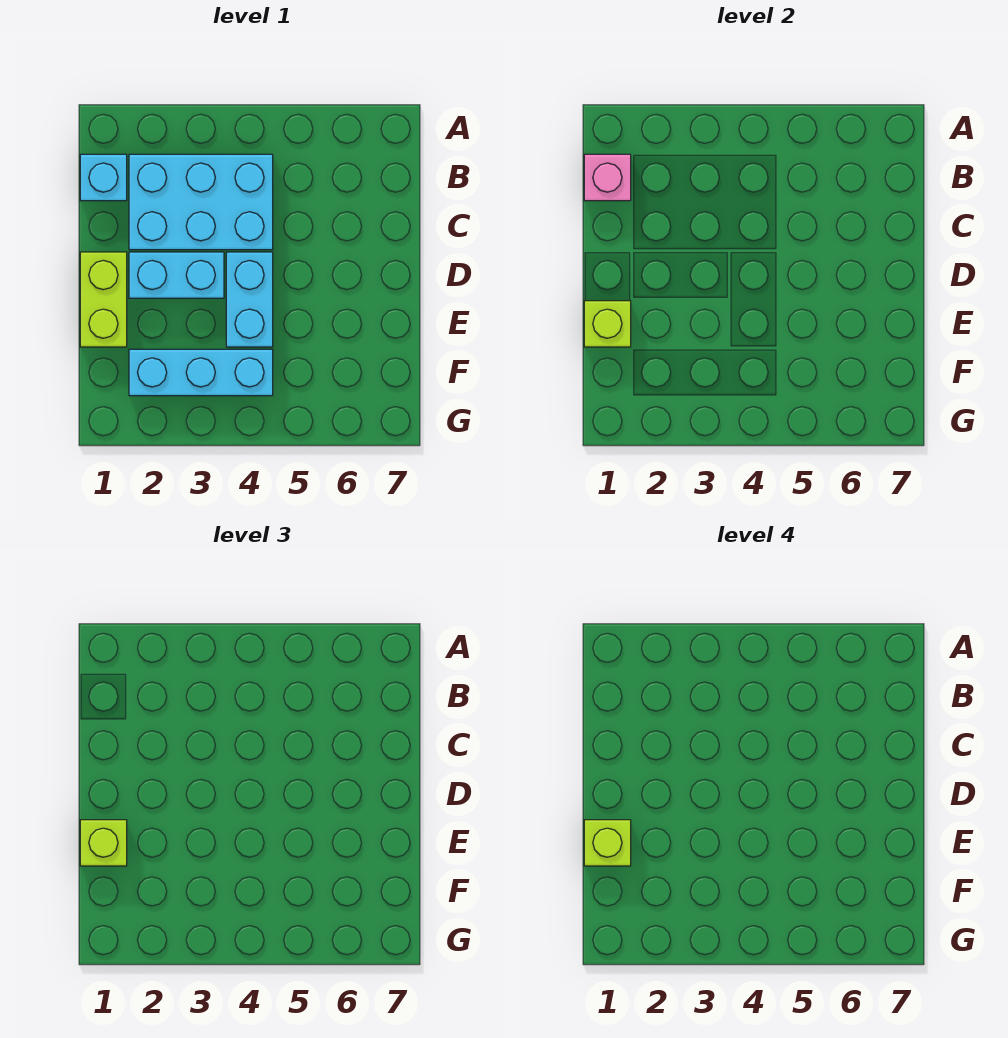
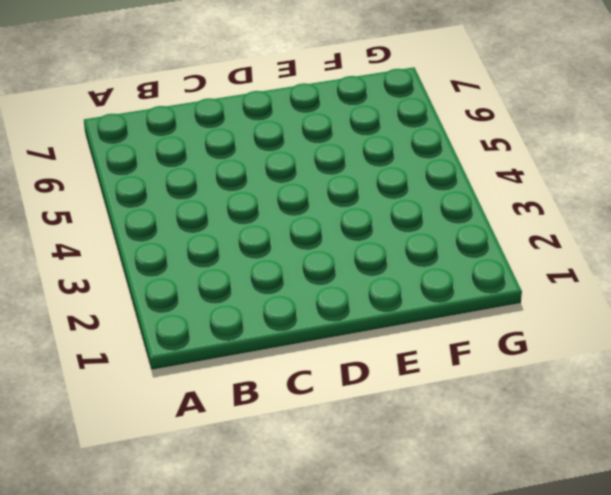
none -> cyan brick B1 level 1
none -> cyan brick B2:C4 level 1

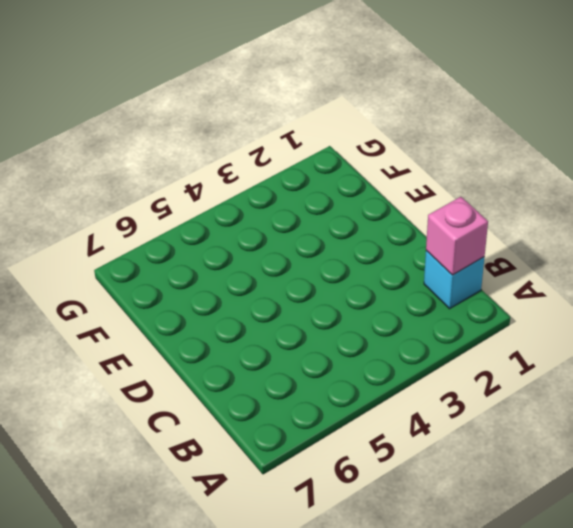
none -> cyan brick B2:C4 level 1
none -> lime brick D1:E1 level 1

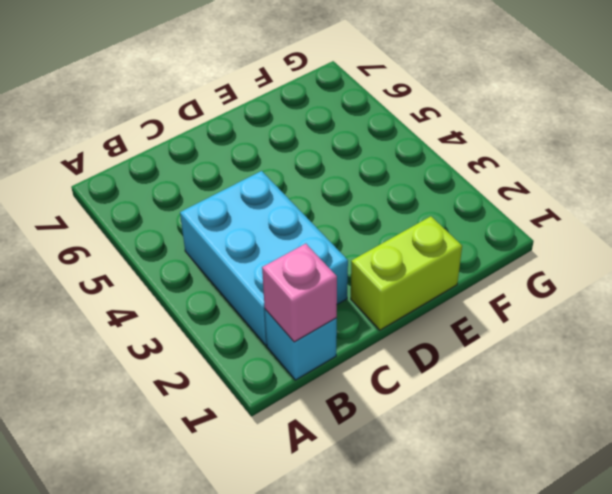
none -> cyan brick D2:D3 level 1
none -> cyan brick D4:E4 level 1

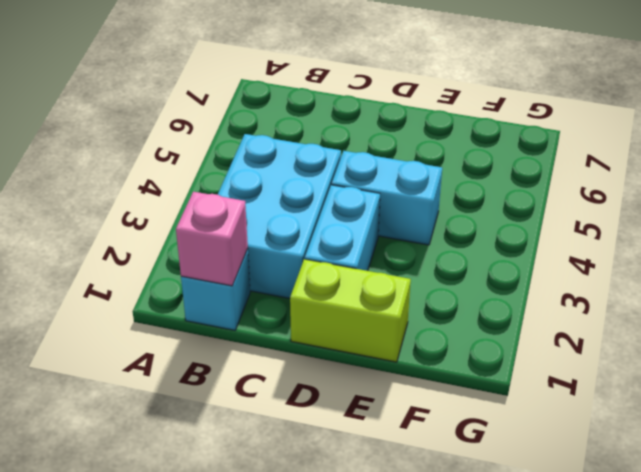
none -> cyan brick F2:F4 level 1
none -> lime brick E1 level 2

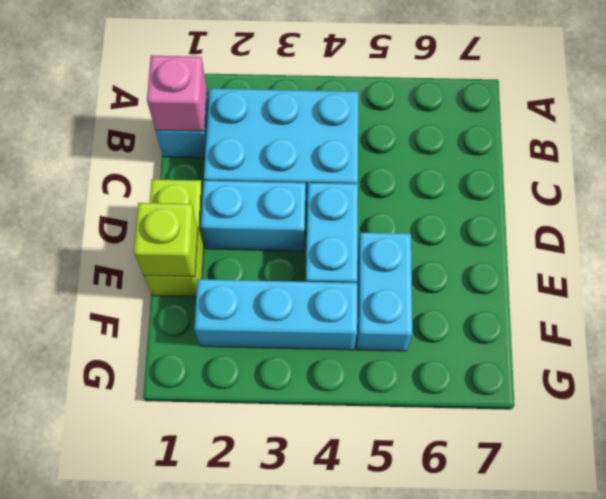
cyan brick E5:F5 level 1 -> none
none -> lime brick E1 level 3
none -> lime brick E1 level 4

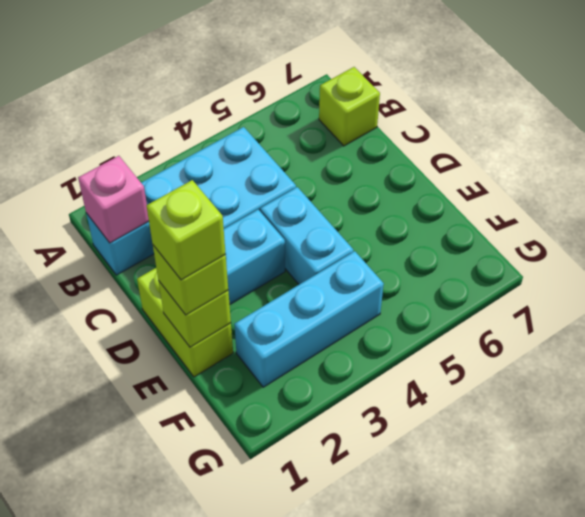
lime brick B7 level 1 -> none

